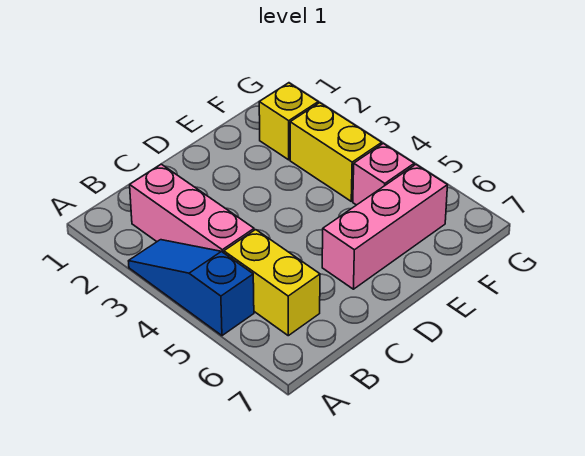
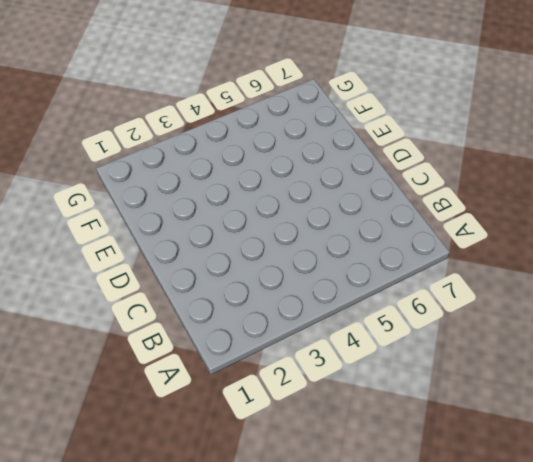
none -> blue slope A3:A5 level 1 top 5
none -> pink brick B2:B4 level 1

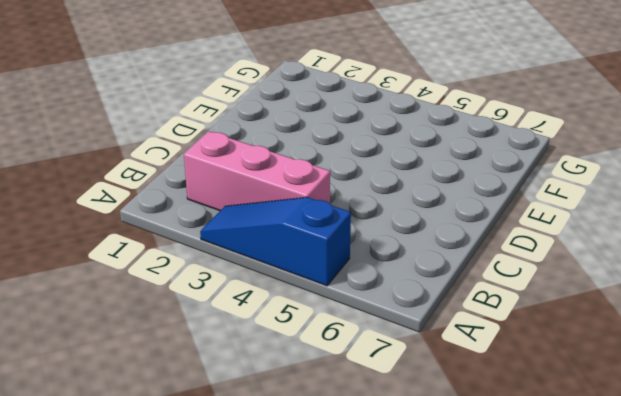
none -> yellow brick B5:B6 level 1
none -> pink brick D6:F6 level 1

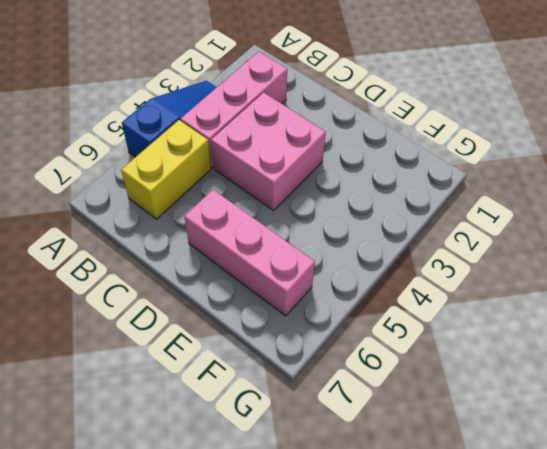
pink brick C3:D4 level 1 -> none
none -> yellow brick F2 level 1
none -> yellow brick F3:F4 level 1

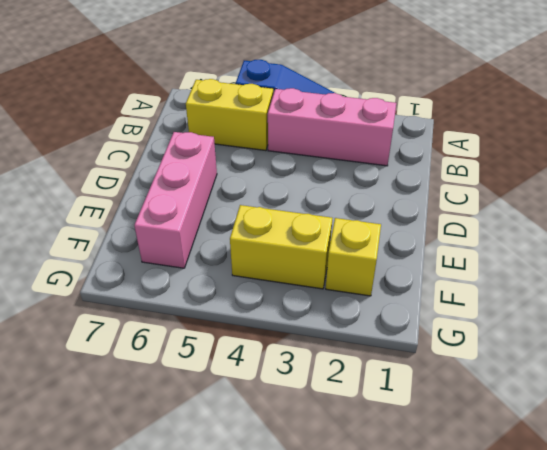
none -> pink brick F5 level 1

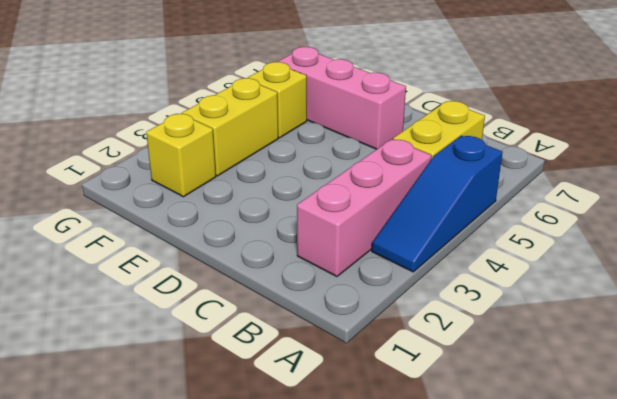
yellow brick F5 level 1 -> pink brick F5 level 1

